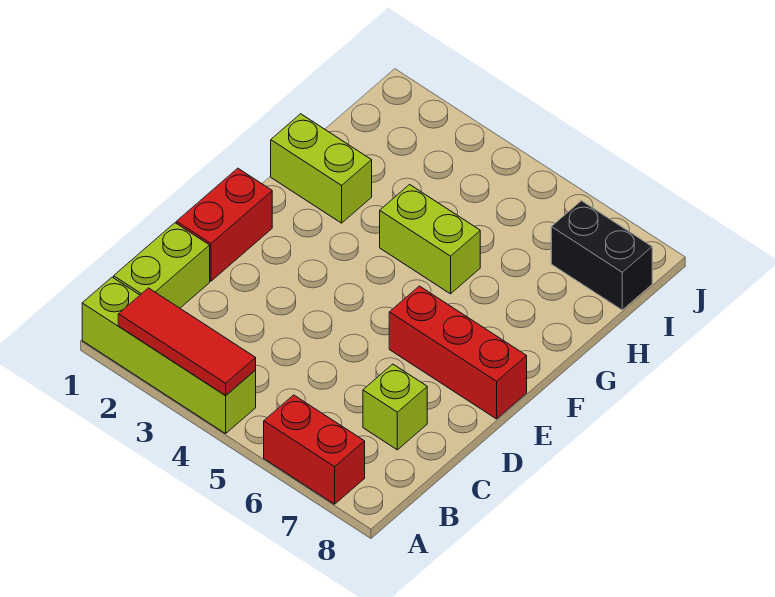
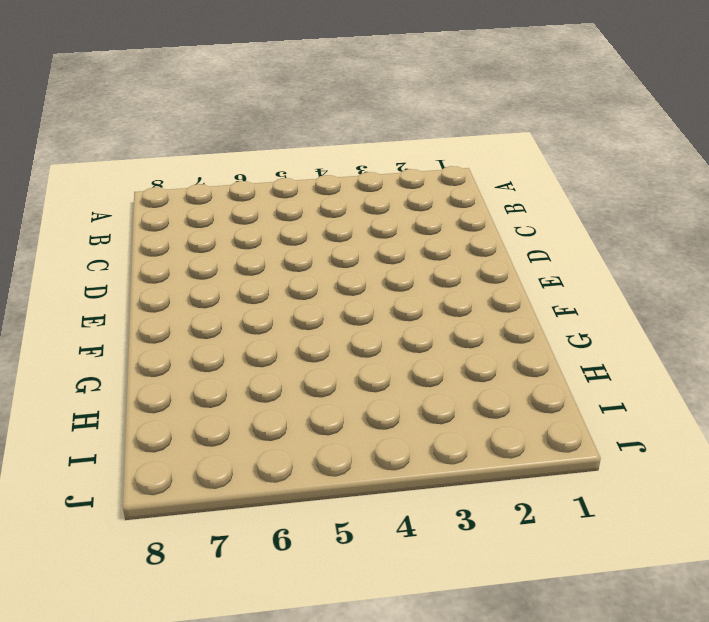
none -> lime brick A1:A4 level 1
none -> red brick A6:A7 level 1

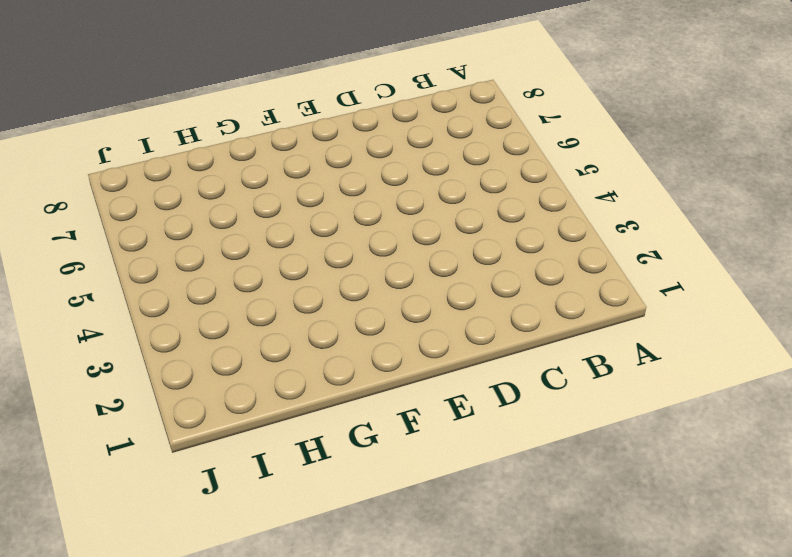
none -> lime brick A1:A4 level 1
none -> red brick A6:A7 level 1

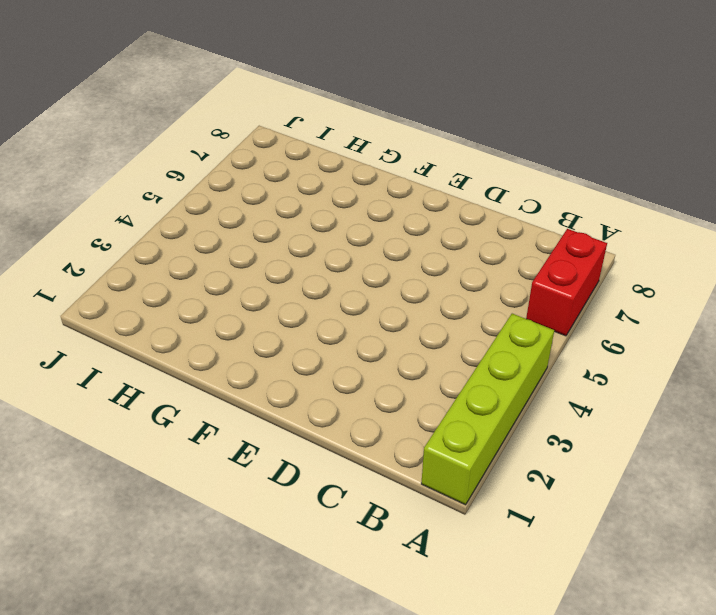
none -> lime brick B1:C1 level 1
none -> lime brick C7 level 1

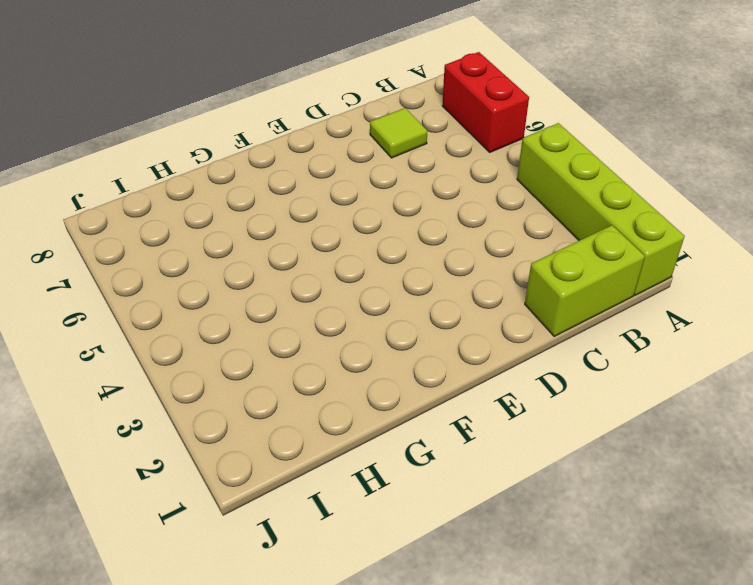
lime tile C7 level 1 -> lime brick C7 level 1
none -> red brick D1:E1 level 1
none -> red brick E6:E8 level 1

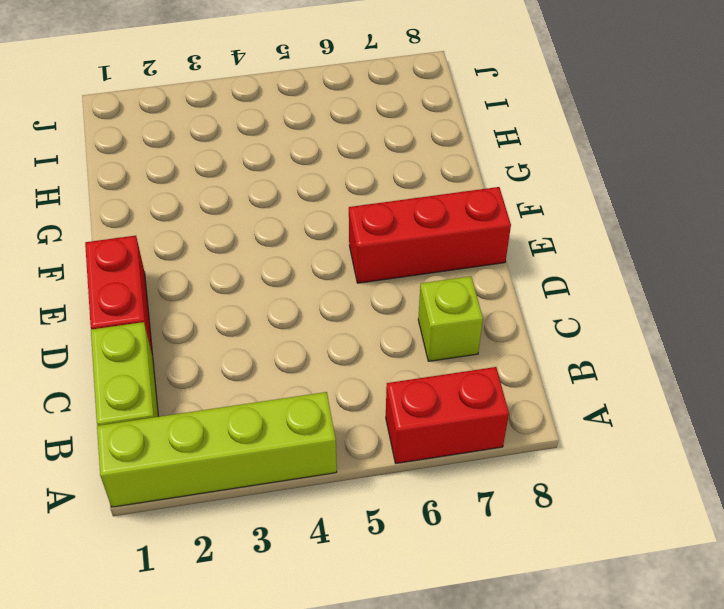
none -> lime brick G1:G2 level 1
none -> lime brick G4:G5 level 1

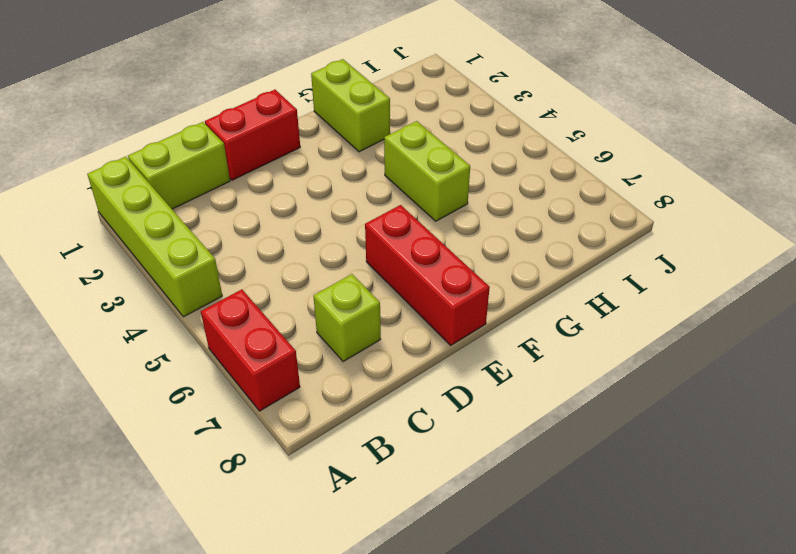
none -> black brick I7:I8 level 1
none -> red tile A2:A4 level 2

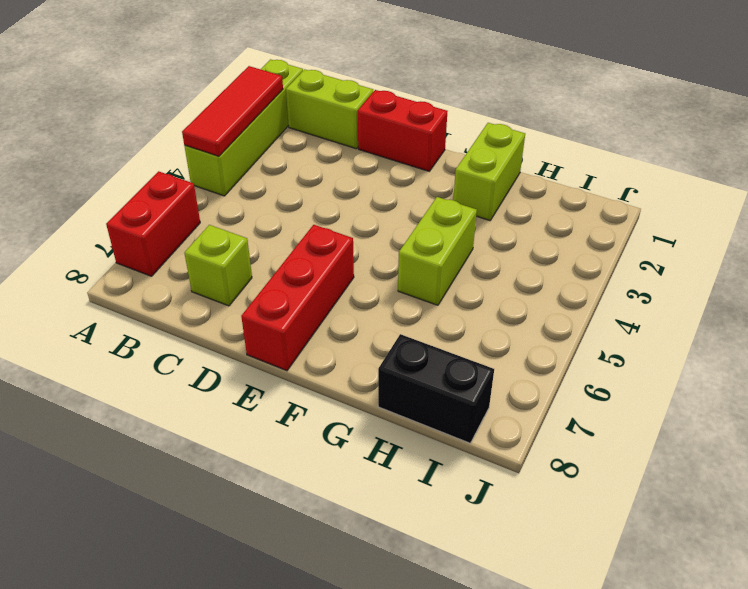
black brick H8:I8 level 1 -> black brick I7:I8 level 1

